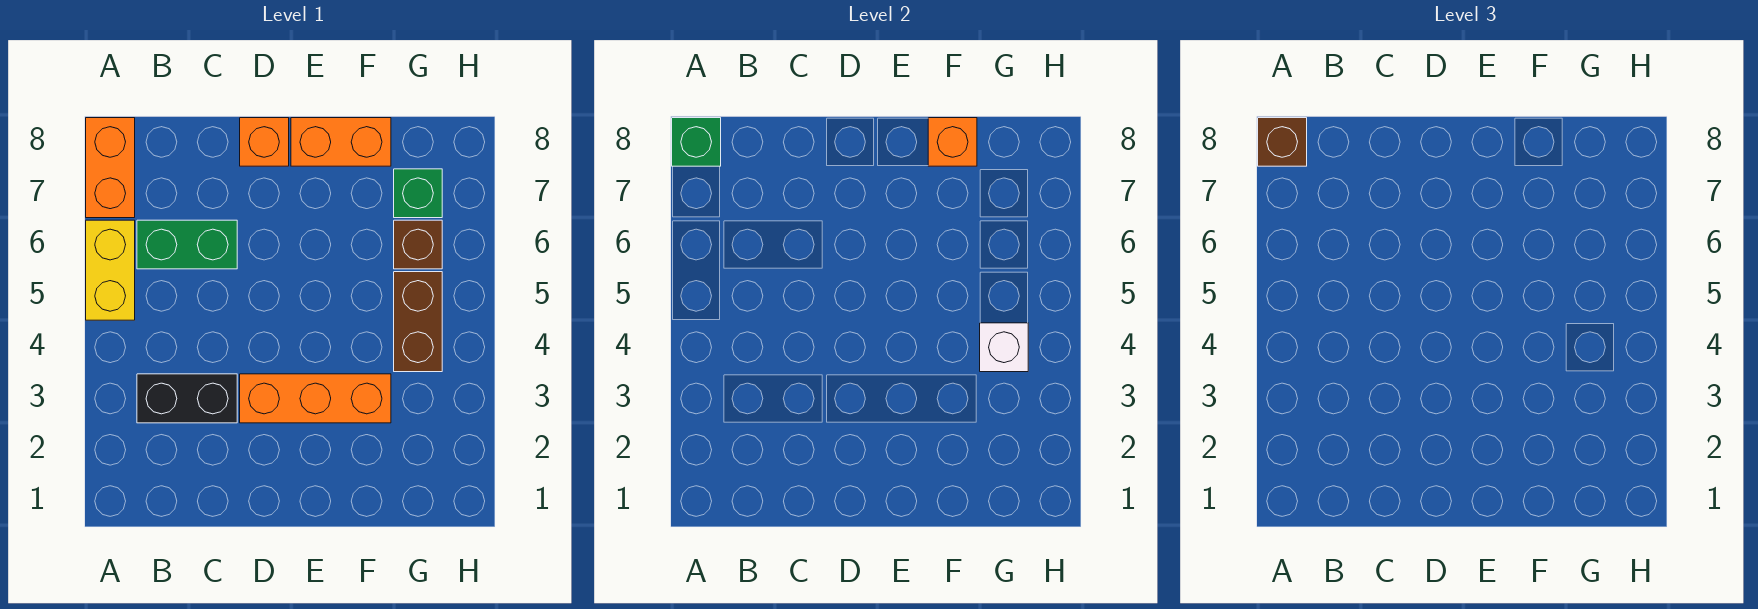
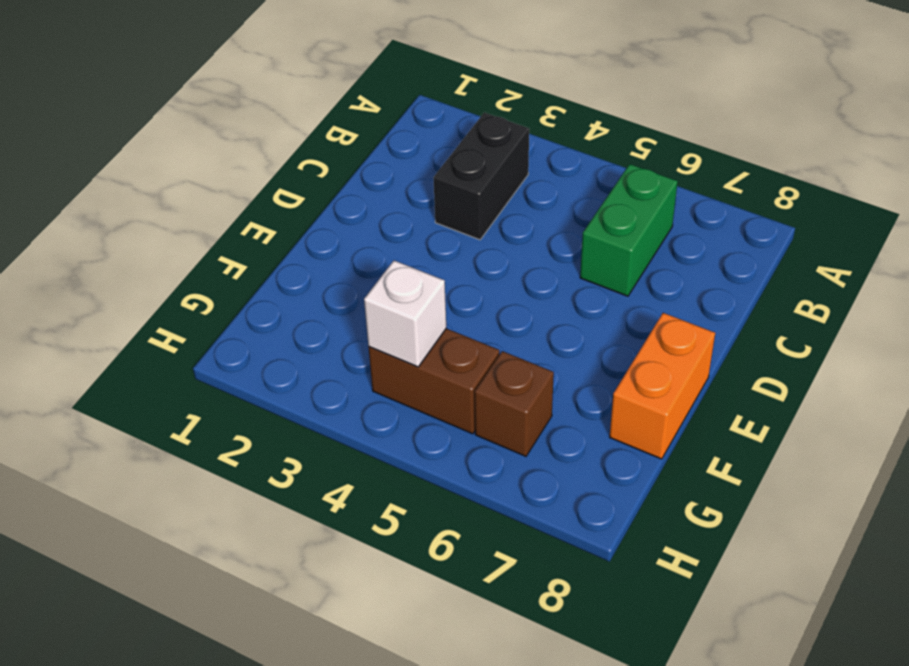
none -> yellow brick A5:A6 level 1
none -> orange brick A7:A8 level 1
none -> orange brick D3:F3 level 1

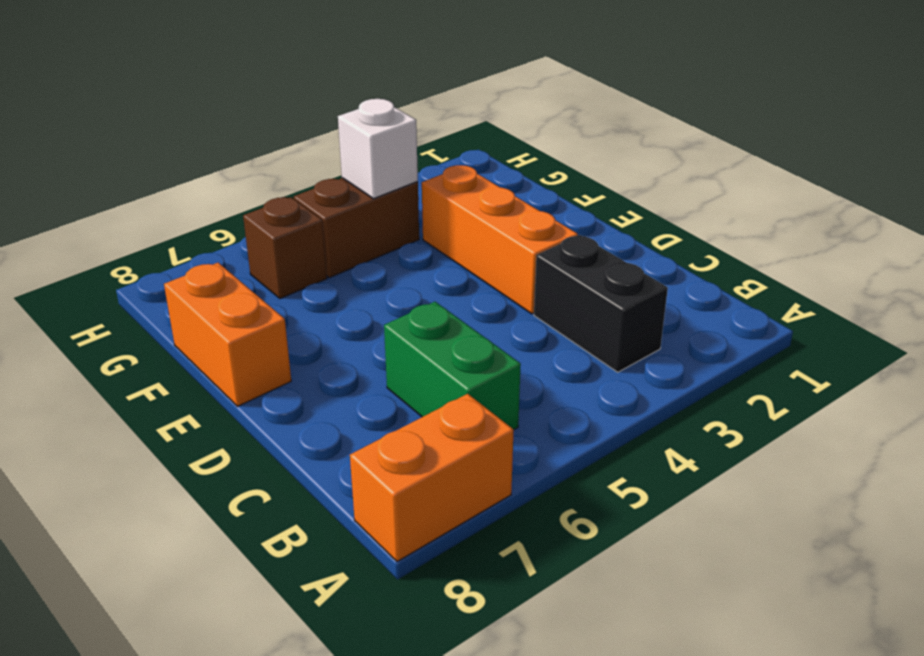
none -> yellow brick A5:A6 level 1
none -> orange brick D8 level 1
none -> green brick G7 level 1

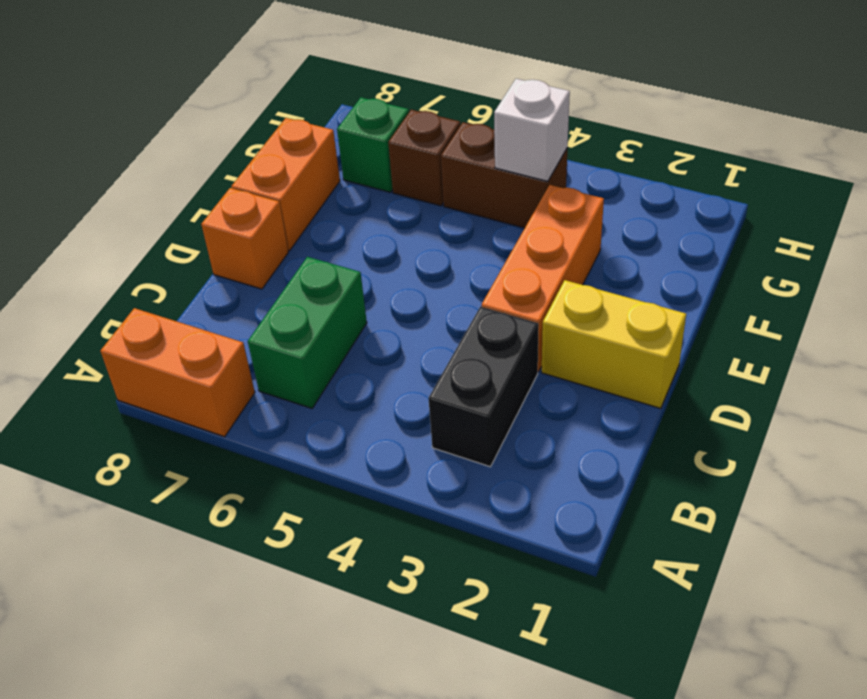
yellow brick D1:D2 level 1 -> yellow brick A5:A6 level 1
none -> green brick A8 level 2
none -> orange brick F8 level 2
none -> brown brick A8 level 3

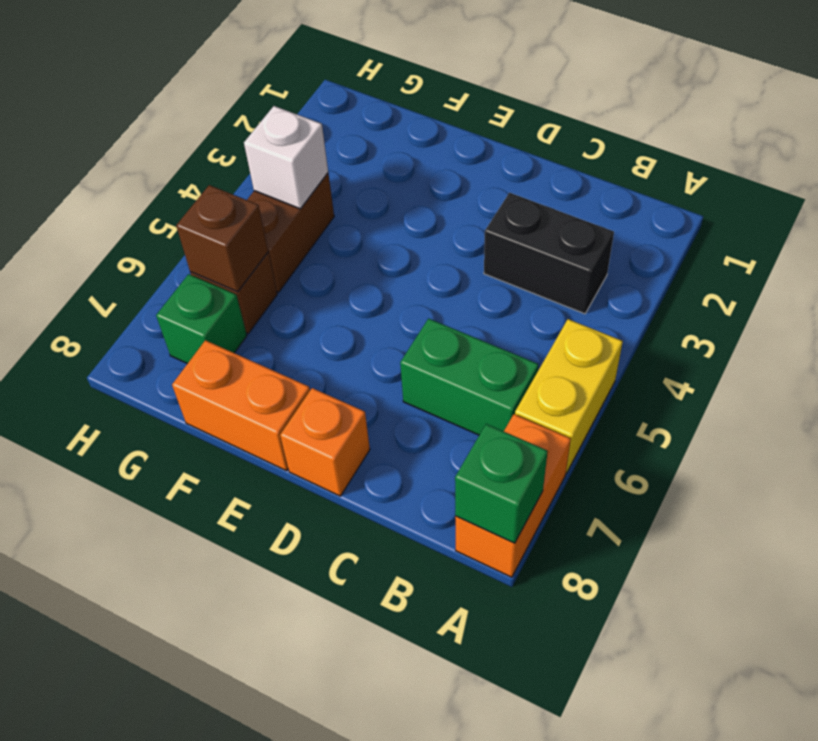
brown brick G6 level 2 -> brown brick A8 level 3
none -> orange brick D3:F3 level 1
none -> orange brick F8 level 2

